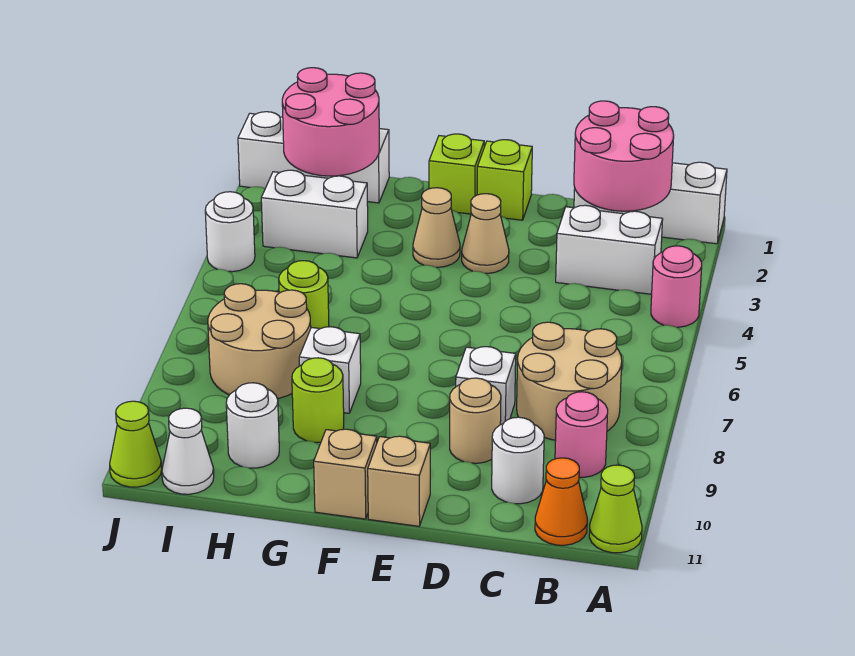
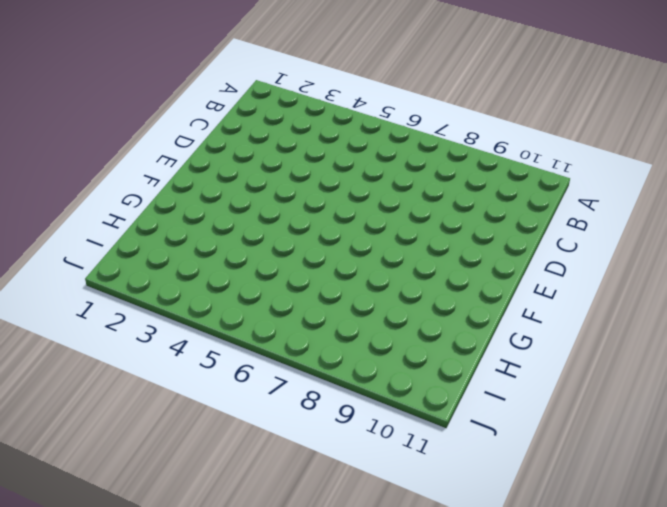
none -> white brick A1:C1 level 1
none -> pink round brick A4 level 1
none -> lime cone A11 level 1

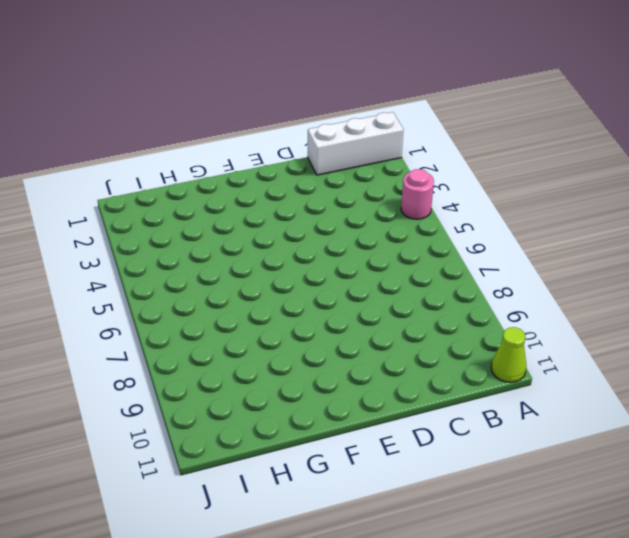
none -> white brick B3:C3 level 1
none -> tan round brick B7:C8 level 1
none -> pink round brick B9 level 1

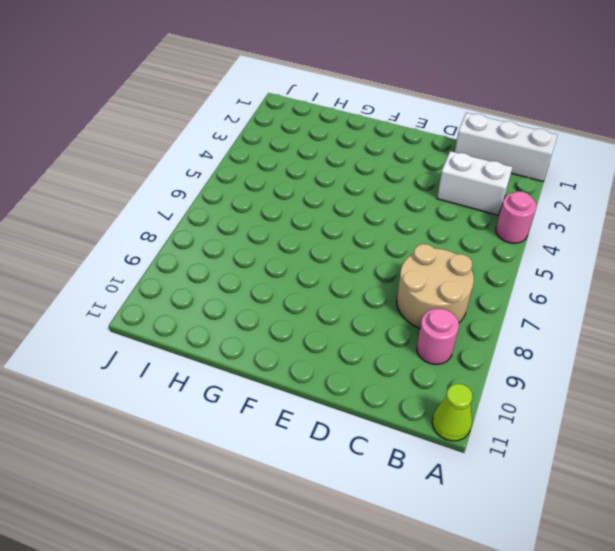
none -> orange cone B11 level 1
none -> white round brick C10 level 1
none -> white brick D8 level 1

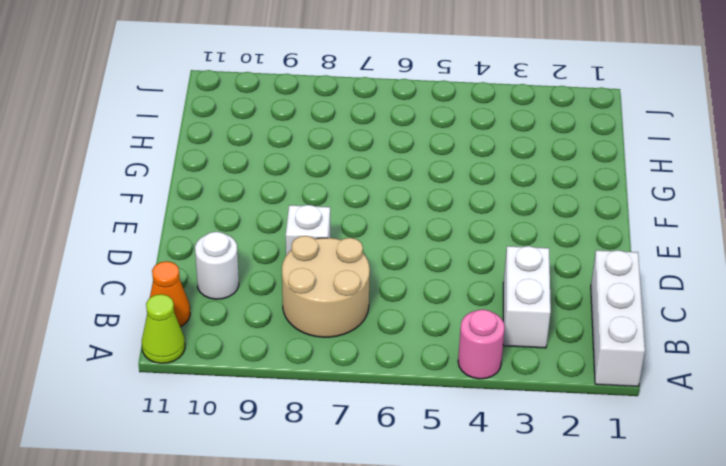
none -> pink round brick B9 level 1
none -> tan round brick D9 level 1
none -> lime brick E1 level 1

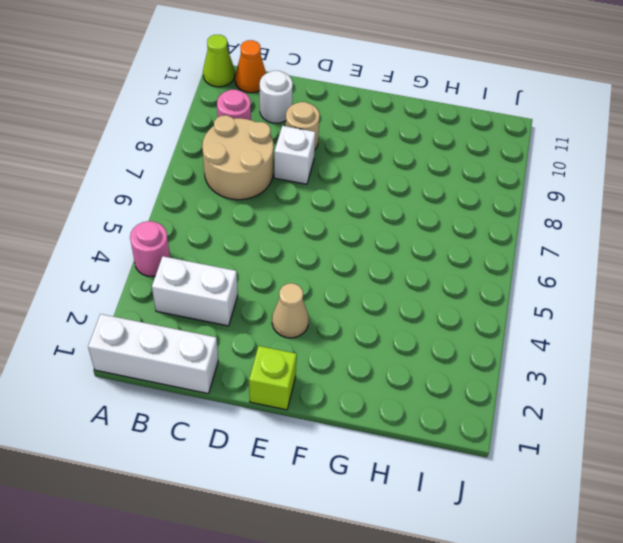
none -> tan brick E11 level 1
none -> lime brick F1 level 1
none -> tan cone F3 level 1

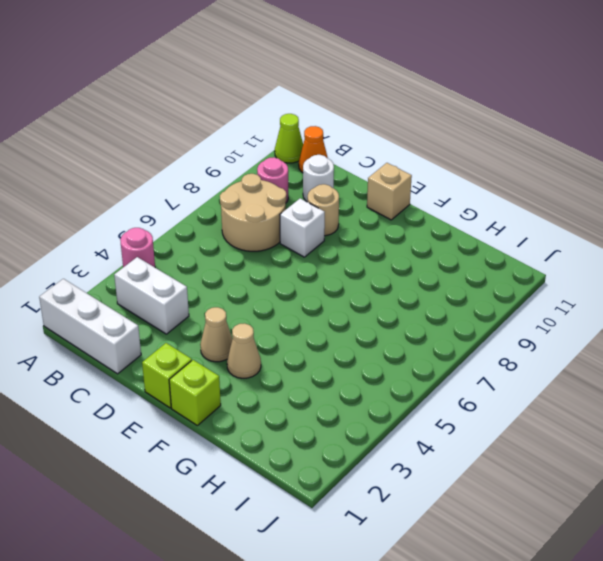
none -> tan brick F11 level 1
none -> white brick G8 level 1
none -> lime round brick G9 level 1

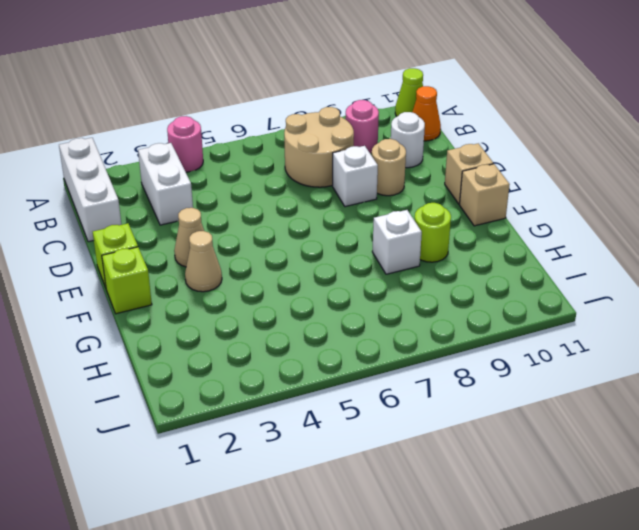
none -> white brick H1:J1 level 1
none -> white brick H3:I3 level 1
none -> lime round brick H6 level 1

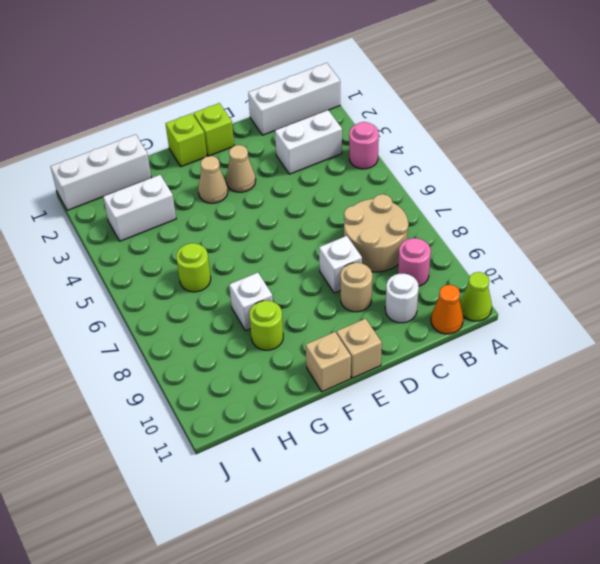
none -> tan round brick H7:I8 level 1
none -> white round brick H10 level 1
none -> white cone I11 level 1

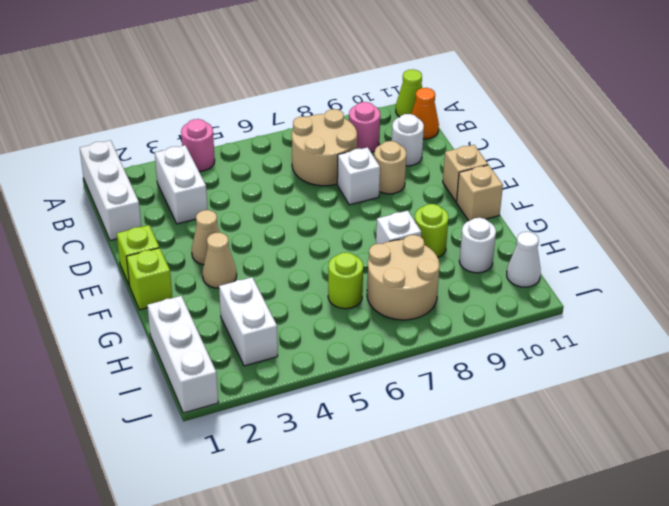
none -> white round brick J4 level 1
none -> lime cone J11 level 1
none -> pink round brick B1:C2 level 2

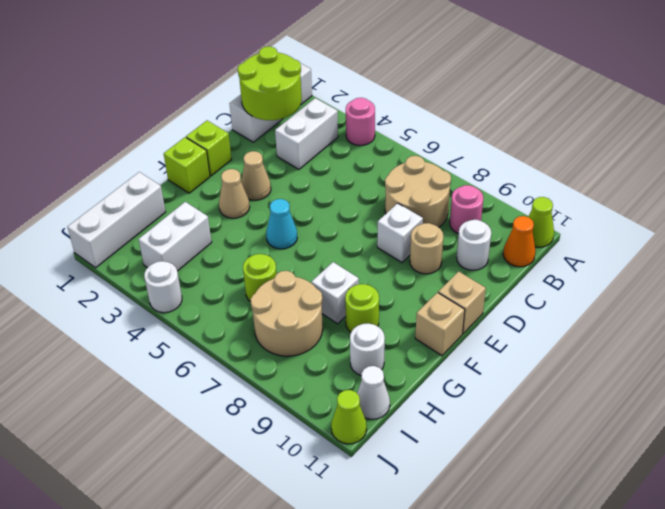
lime round brick B1:C2 level 2 -> pink round brick B1:C2 level 2
cyan cone F5 level 1 -> none
none -> pink round brick H1:I2 level 2

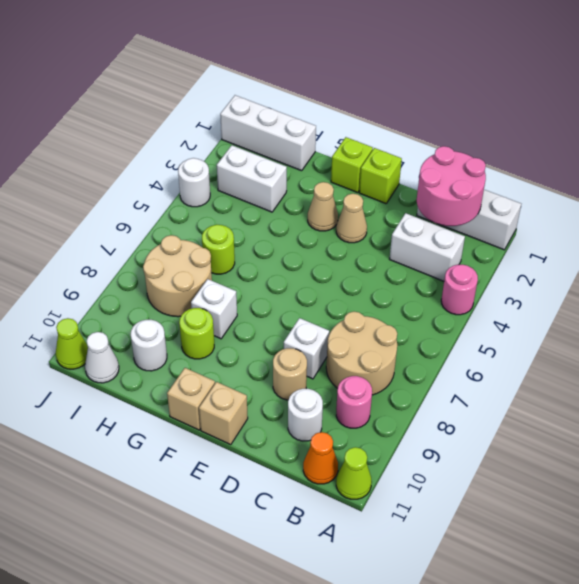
none -> pink round brick H1:I2 level 2

